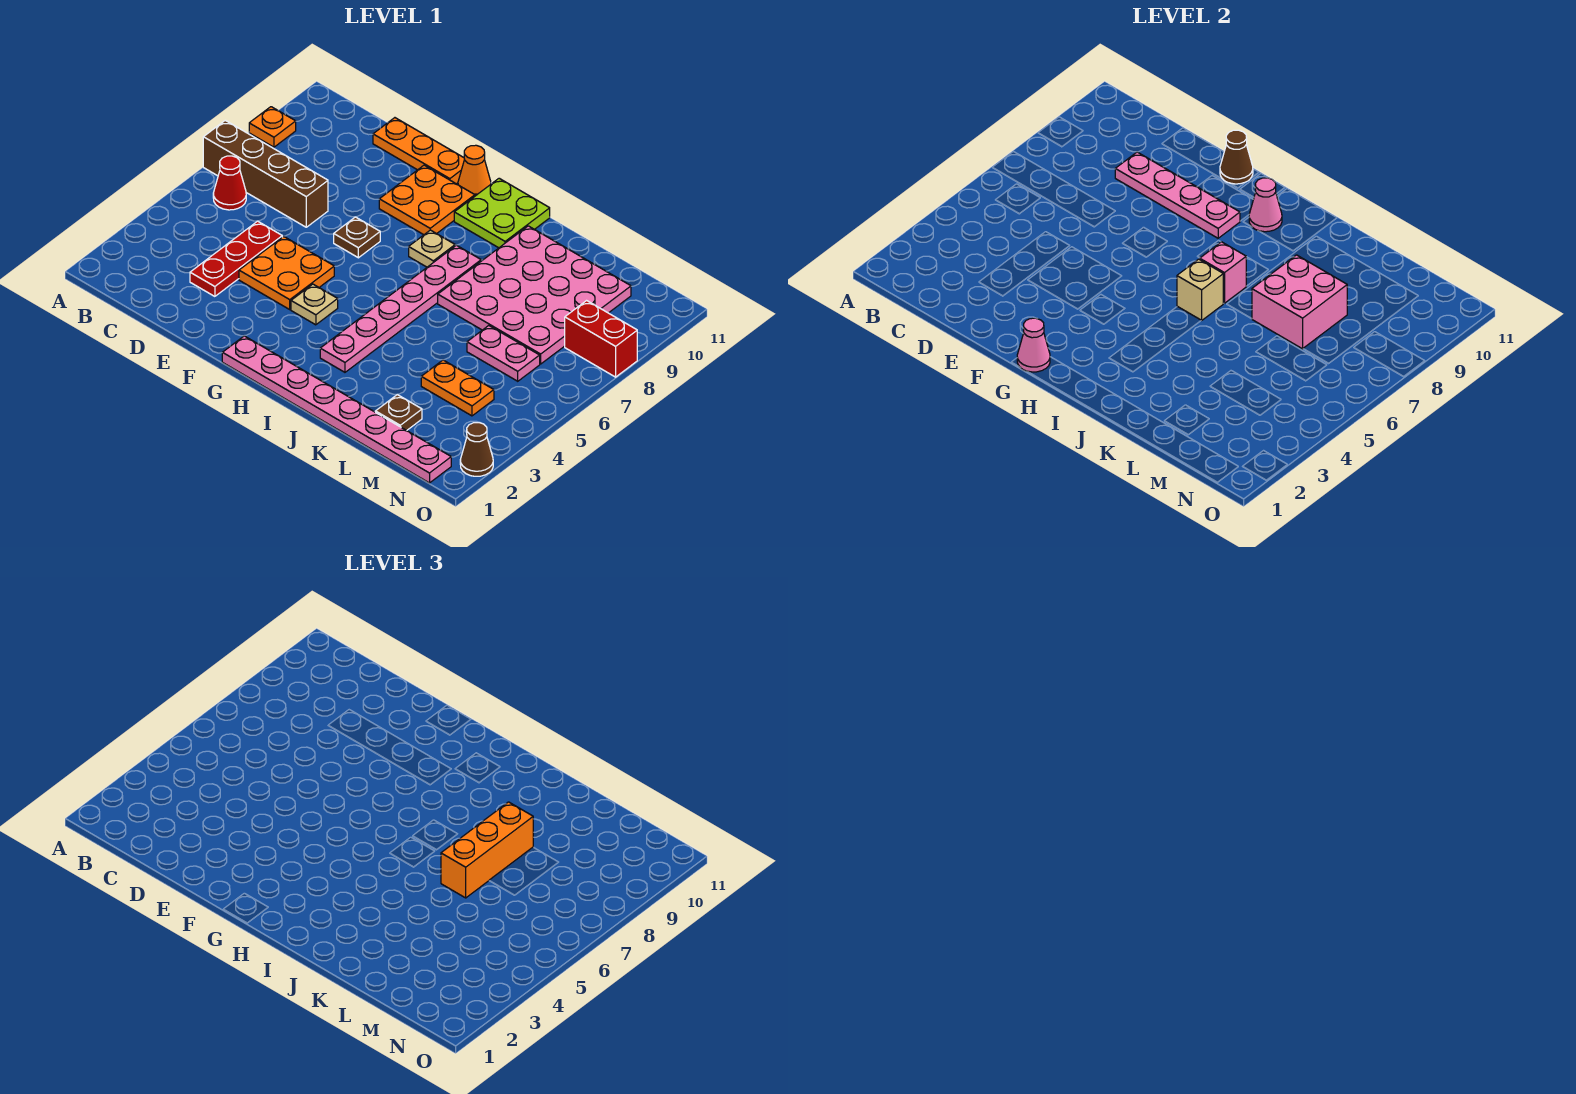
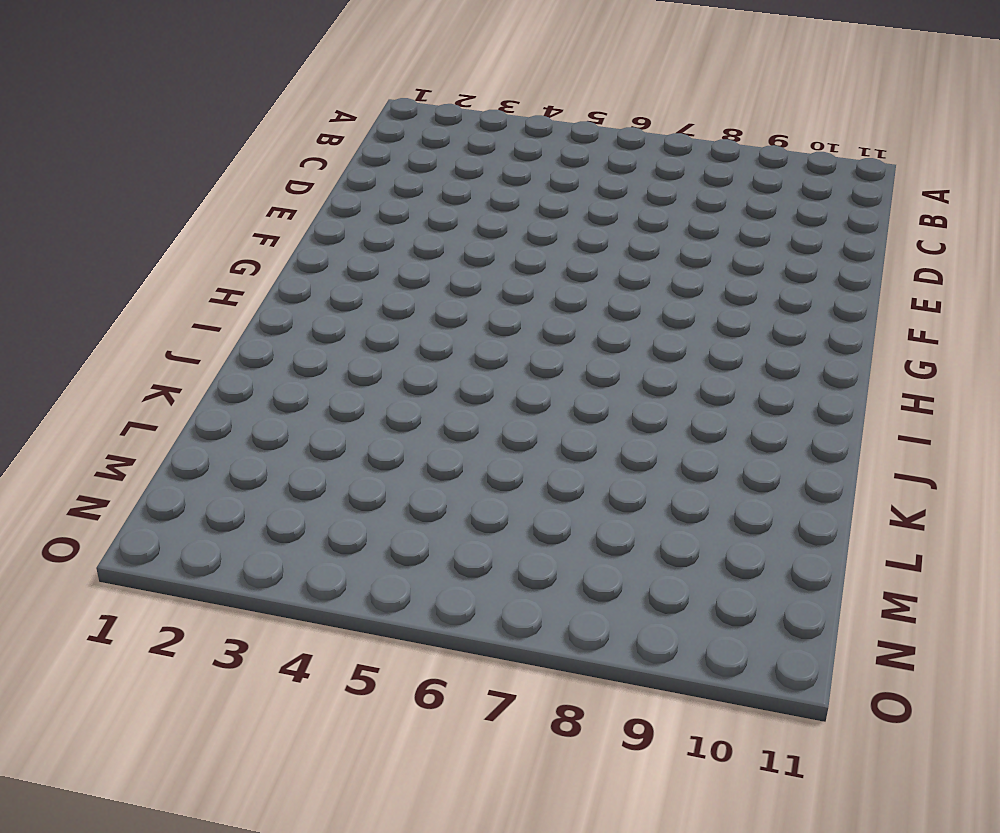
none -> brown brick A7:D7 level 1
none -> orange plate A9 level 1
none -> red cone B6 level 1

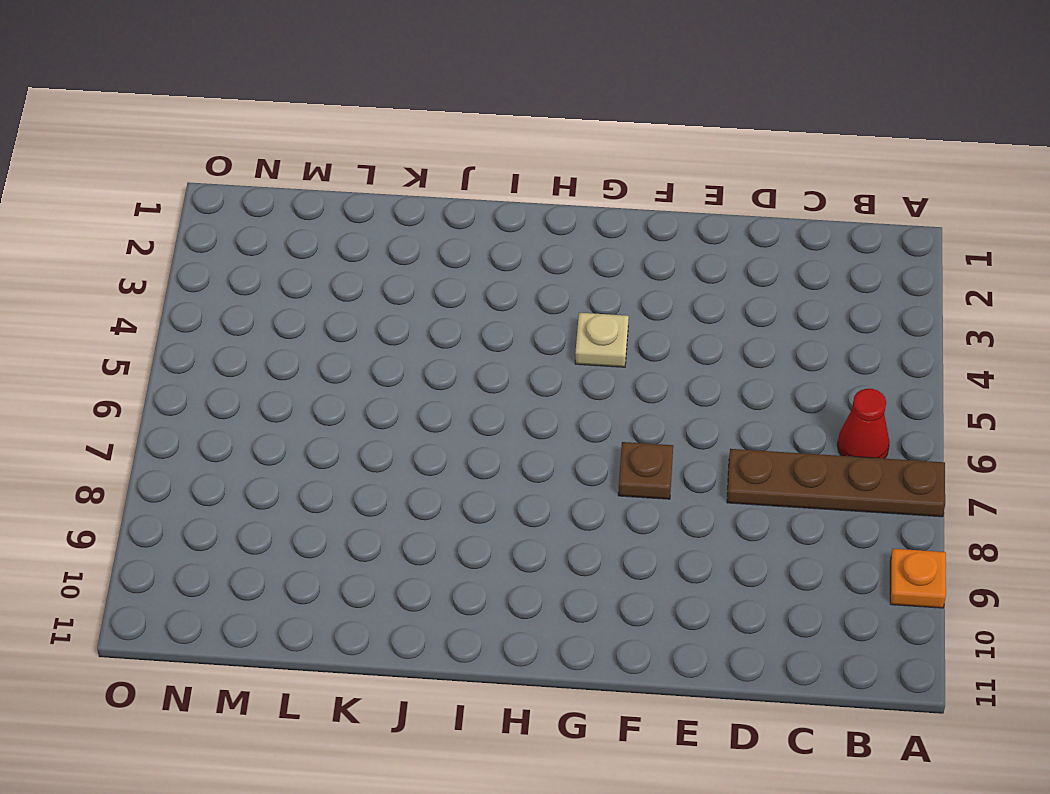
brown plate A7:D7 level 1 -> brown brick A7:D7 level 1
none -> red plate D3:D5 level 1
none -> orange plate D11:F11 level 1
none -> orange plate E4:F5 level 1

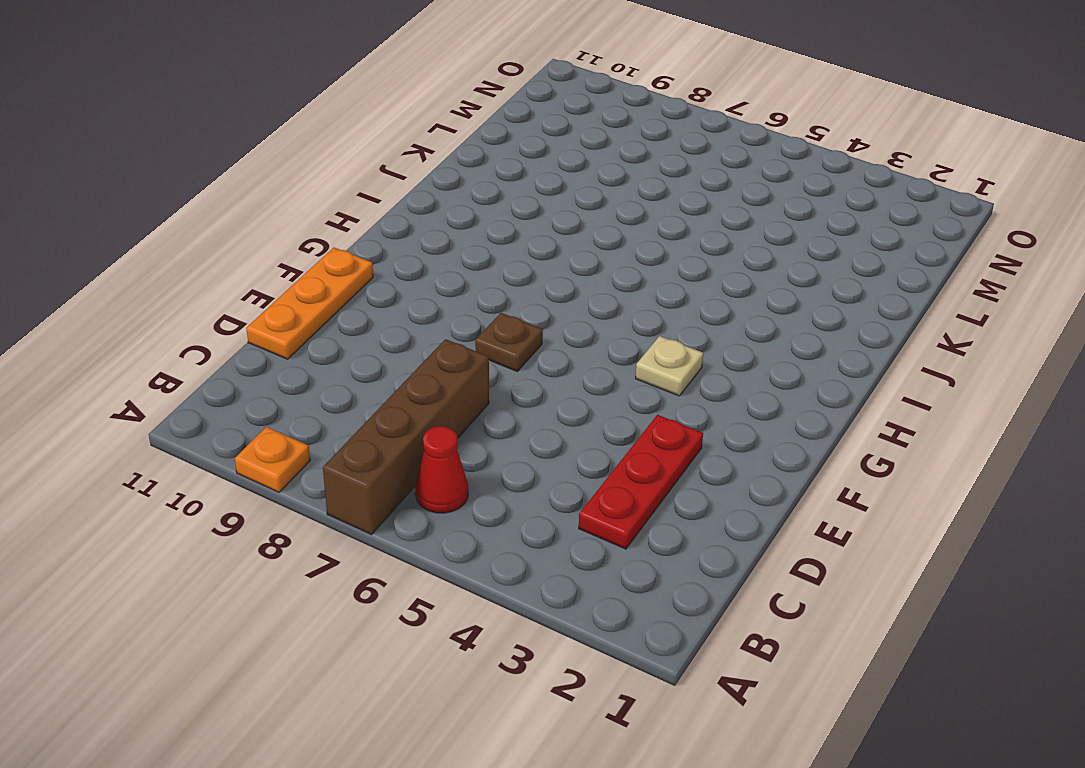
red plate C3:E3 level 1 -> red plate D3:D5 level 1
none -> orange plate E4:F5 level 1
none -> orange plate F9:G10 level 1
none -> pink plate G1:N1 level 1

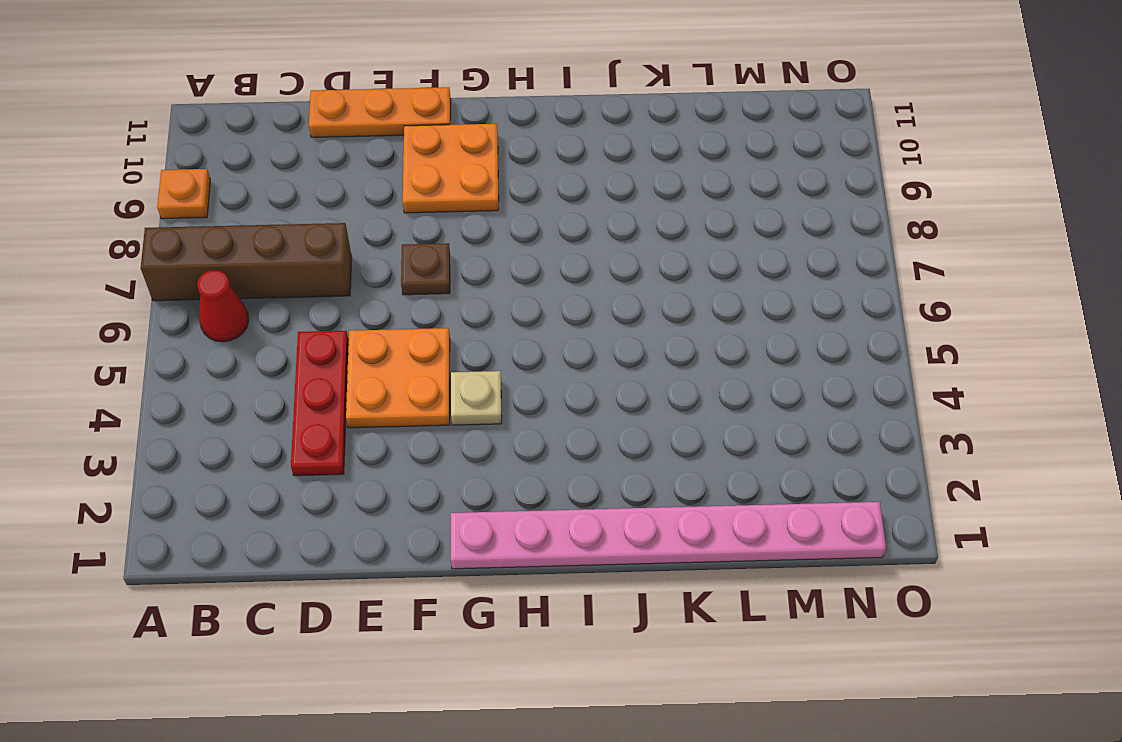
none -> orange cone G11 level 1
none -> tan plate H8 level 1
none -> lime plate H10:I11 level 1

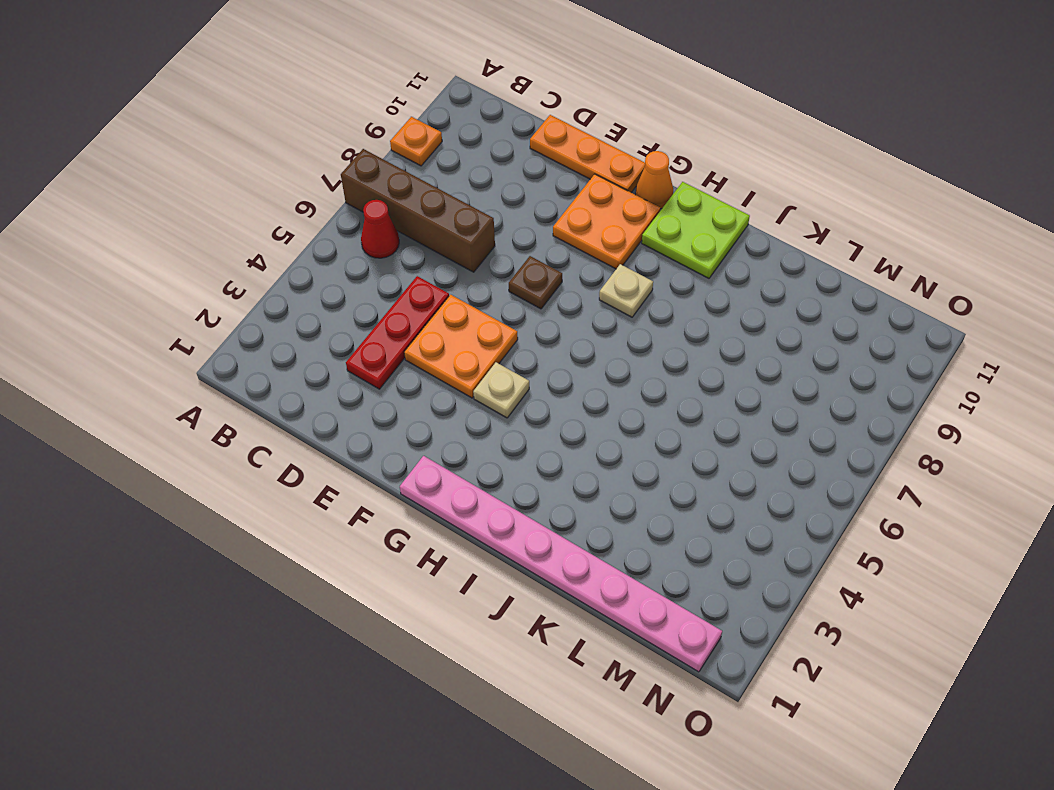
none -> pink plate I3:I8 level 1
none -> pink plate J7:M10 level 1
none -> brown plate L2 level 1

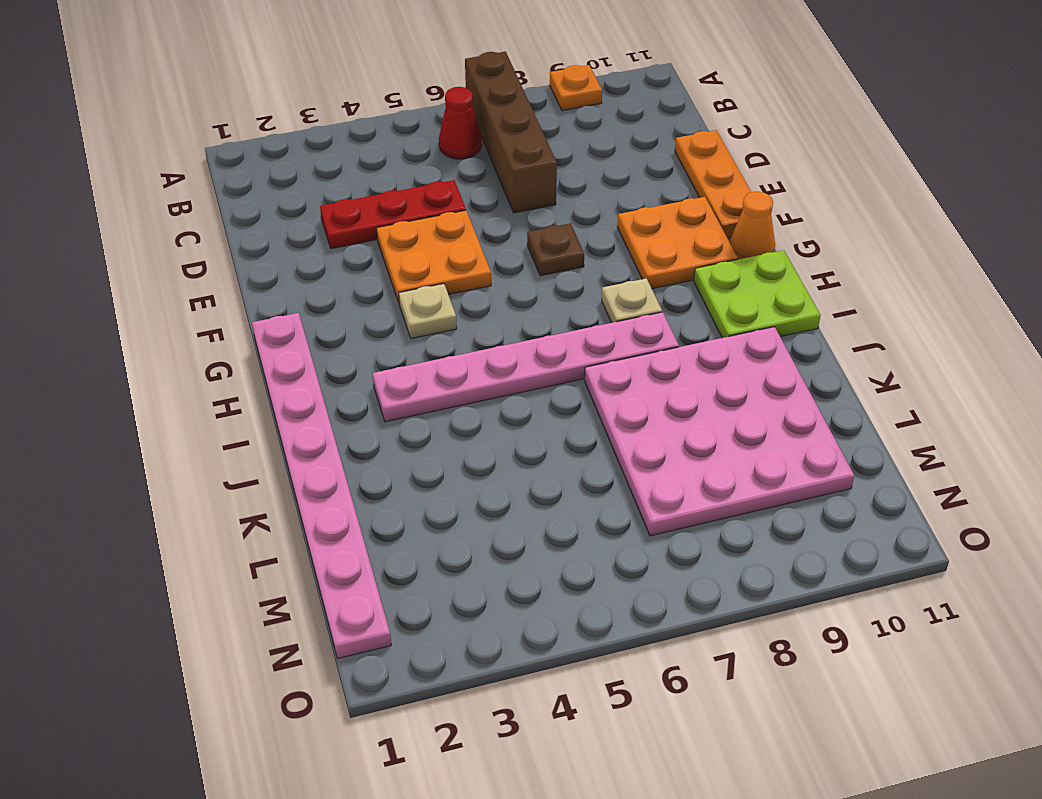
none -> brown plate L2 level 1
none -> orange plate L4:M4 level 1
none -> pink plate L6:M6 level 1

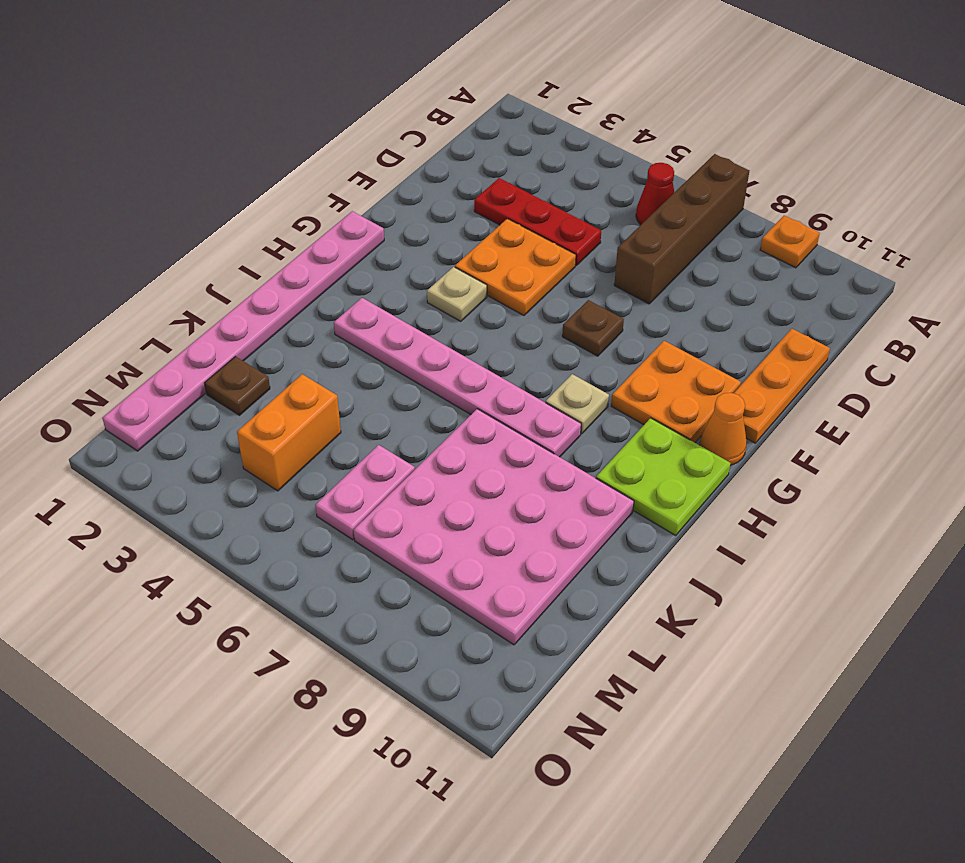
orange brick L4:M4 level 1 -> orange plate L4:M4 level 1
none -> red brick N8:O8 level 1
none -> brown cone O2 level 1
none -> pink plate D9:G9 level 2

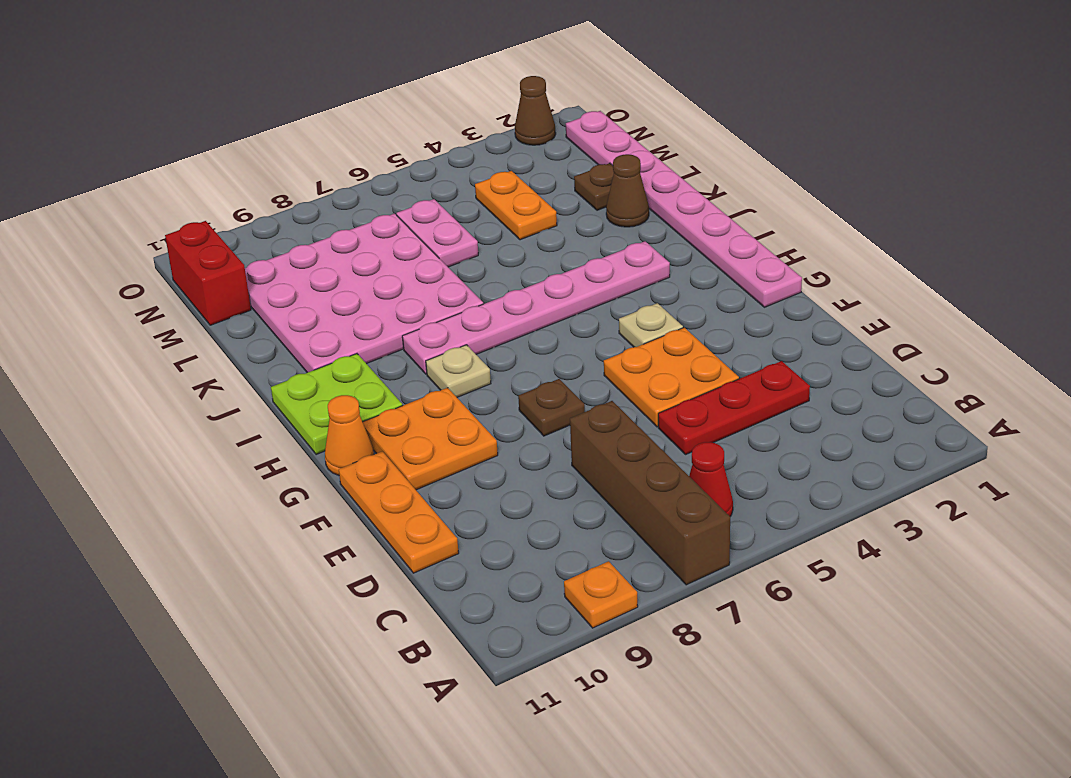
brown cone K2 level 1 -> brown cone F11 level 2
red brick M11:N11 level 1 -> red brick N8:O8 level 1
none -> pink plate D9:G9 level 2
none -> pink cone G1 level 2
none -> pink cone H10 level 2

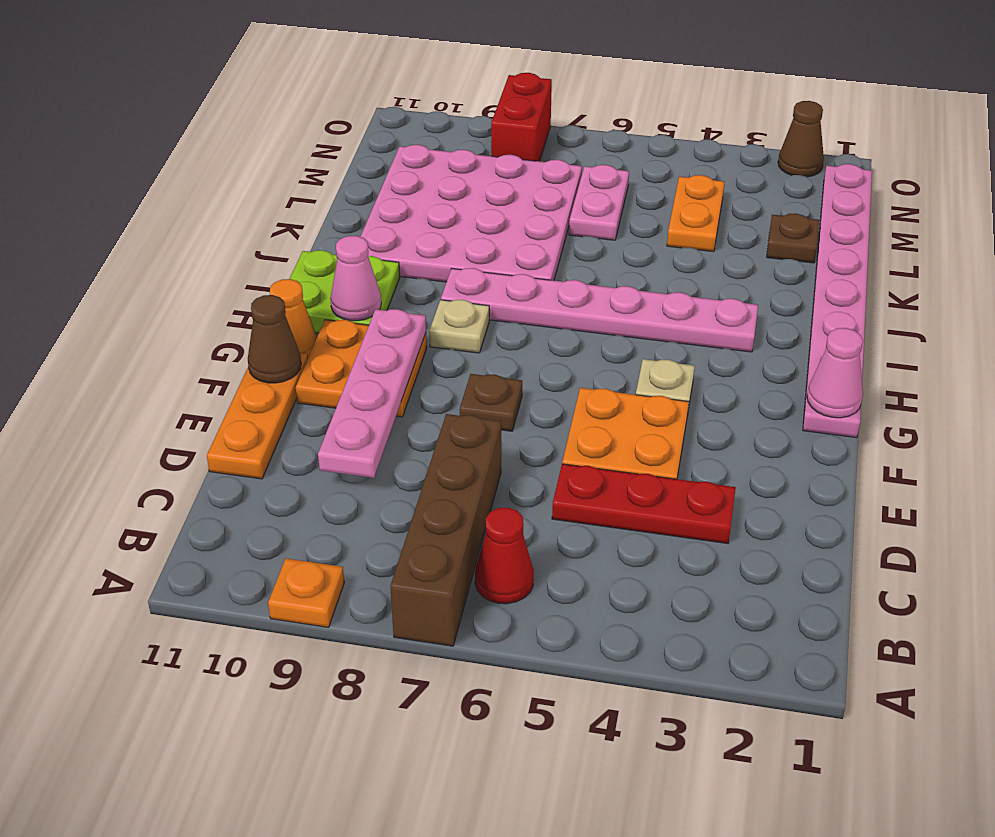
none -> tan brick I6 level 2
none -> pink brick I7 level 2
none -> pink brick K7:L8 level 2

